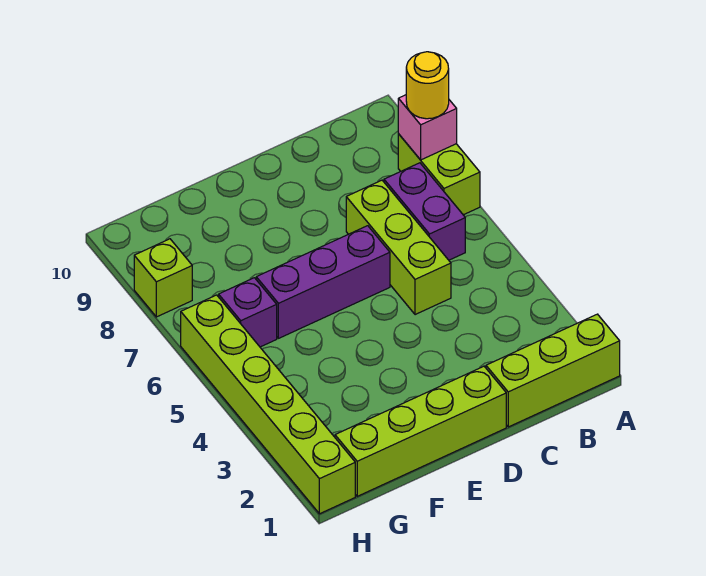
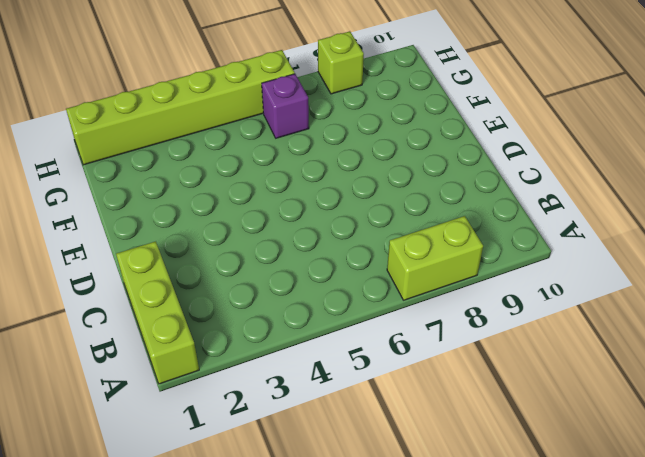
none -> purple brick B6:B7 level 1
none -> lime brick C5:C7 level 1

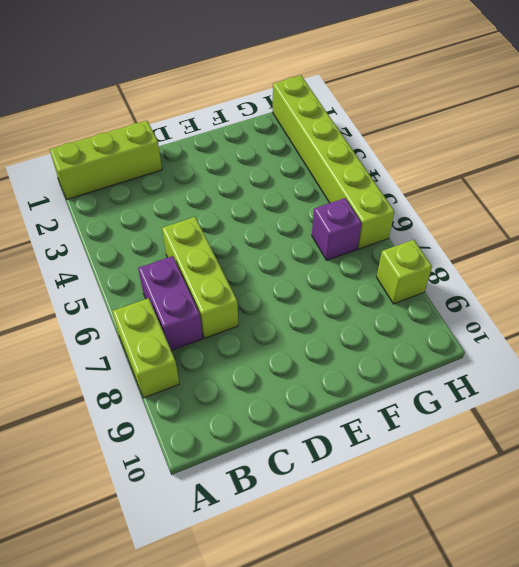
none -> lime brick D1:G1 level 1
none -> purple brick D6:F6 level 1

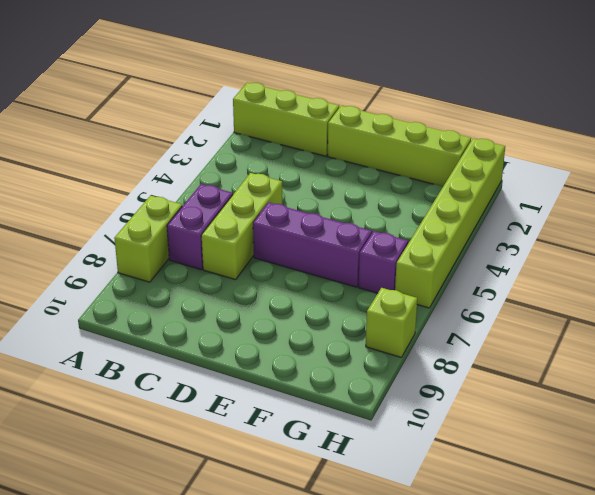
none -> pink brick A8 level 2
none -> yellow round brick A8 level 3

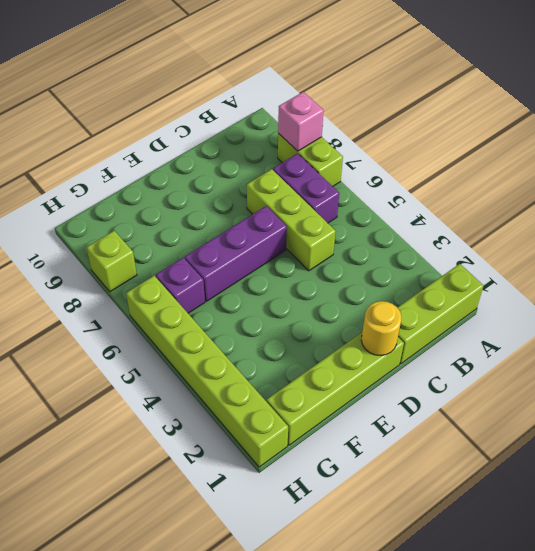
yellow round brick D1 level 2 -> yellow round brick A8 level 3

